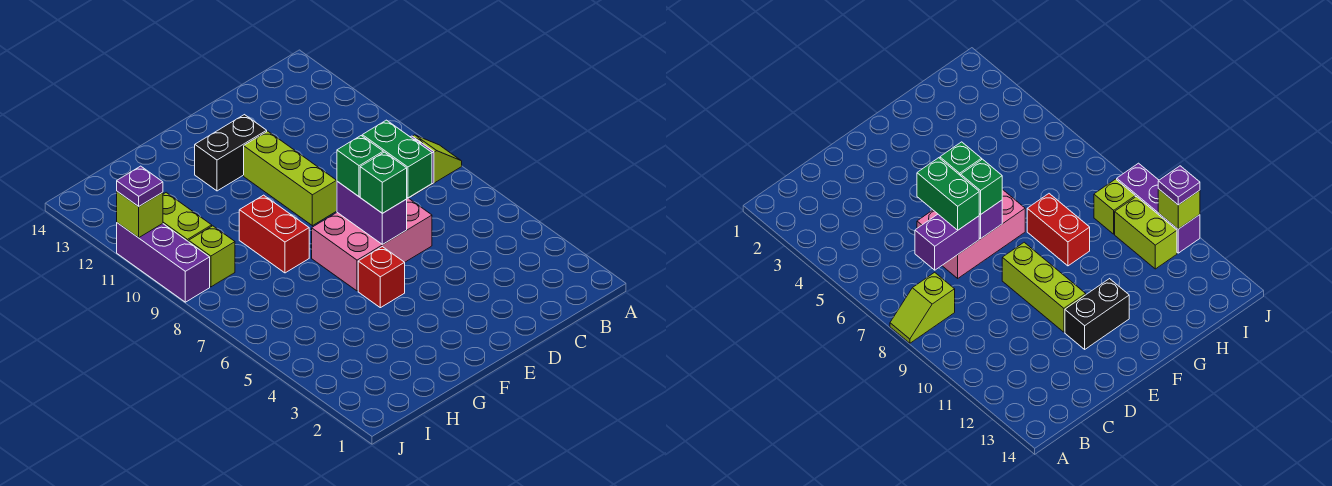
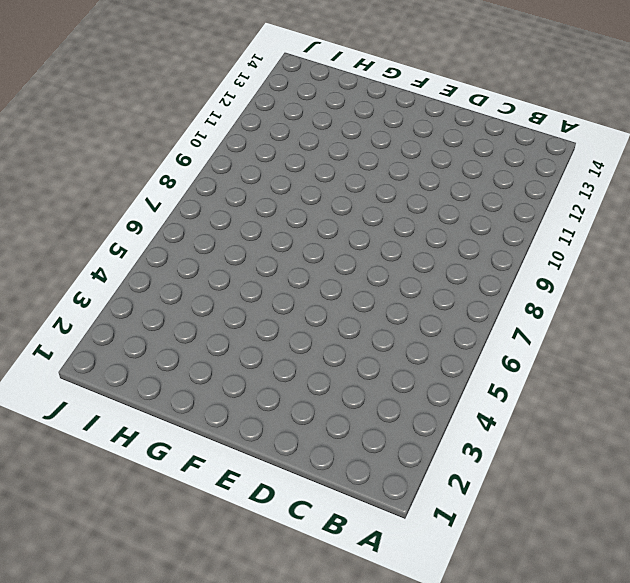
none -> lime slope A8:B8 level 1 top B
none -> pink brick D6:F7 level 1
none -> lime brick E9:E11 level 1

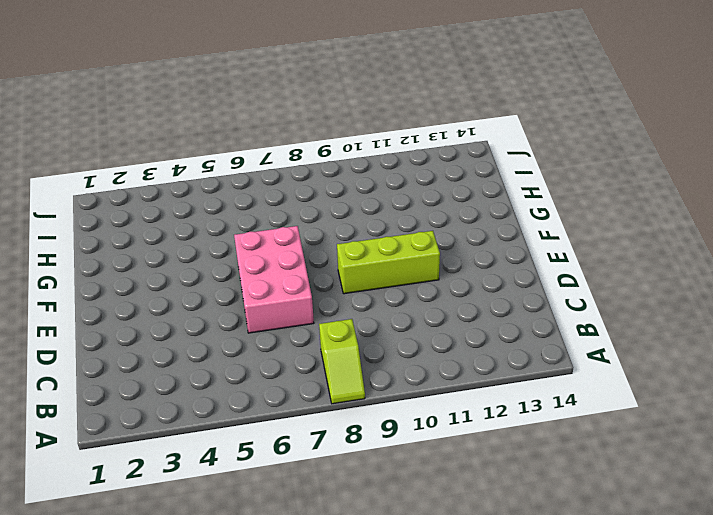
none -> black brick E12:F12 level 1
none -> red brick F5 level 1
none -> red brick G8:G9 level 1

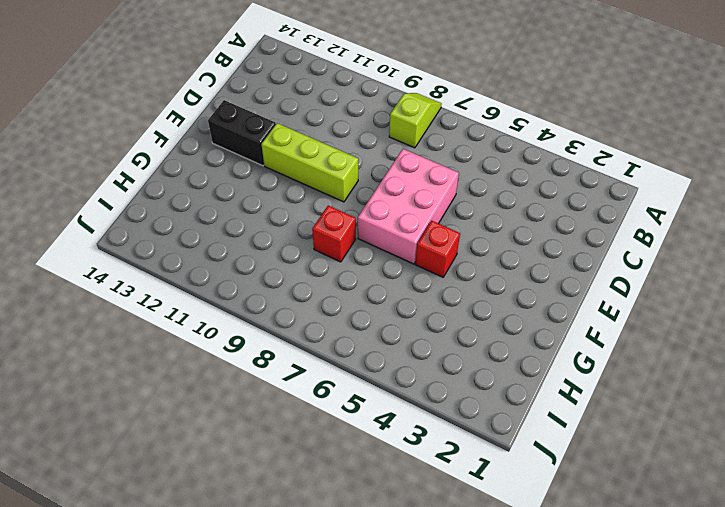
black brick E12:E13 level 1 -> black brick E12:F12 level 1
red brick G8 level 1 -> red brick G8:G9 level 1
none -> lime brick I9 level 1
none -> lime brick I10:I11 level 1
none -> purple brick J9:J11 level 1

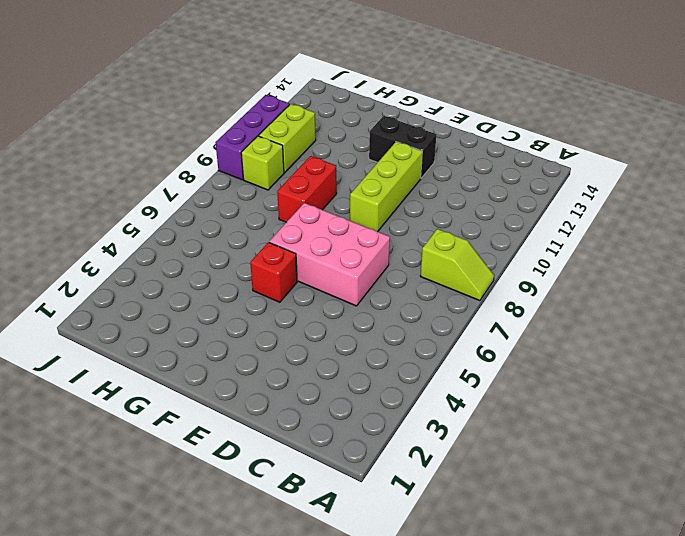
none -> purple brick C7:D7 level 2
none -> purple brick E6:E7 level 2
none -> lime brick J11 level 2

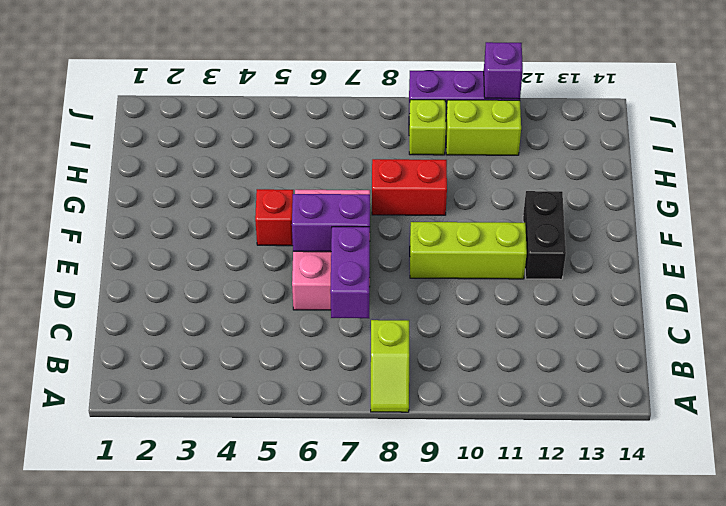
purple brick J11 level 2 -> lime brick J11 level 2
none -> green brick D6:D7 level 3
none -> green brick E6 level 3
none -> green brick E7 level 3

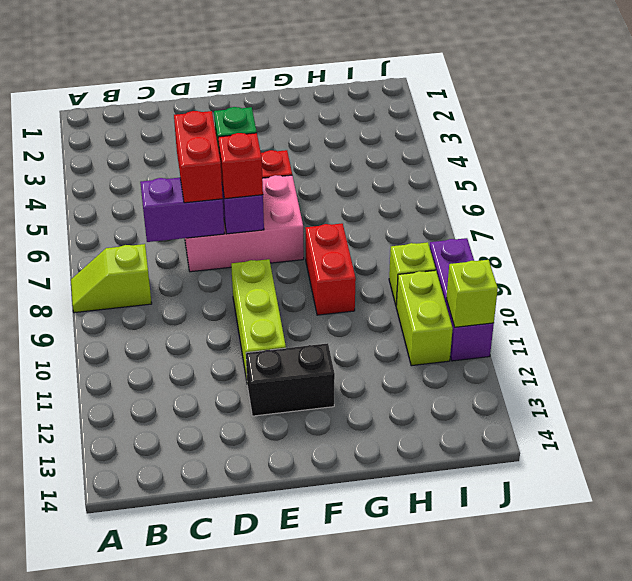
red brick D6:D7 level 3 -> green brick D6:D7 level 3
red brick E7 level 3 -> green brick E7 level 3
none -> purple plate J11 level 3

